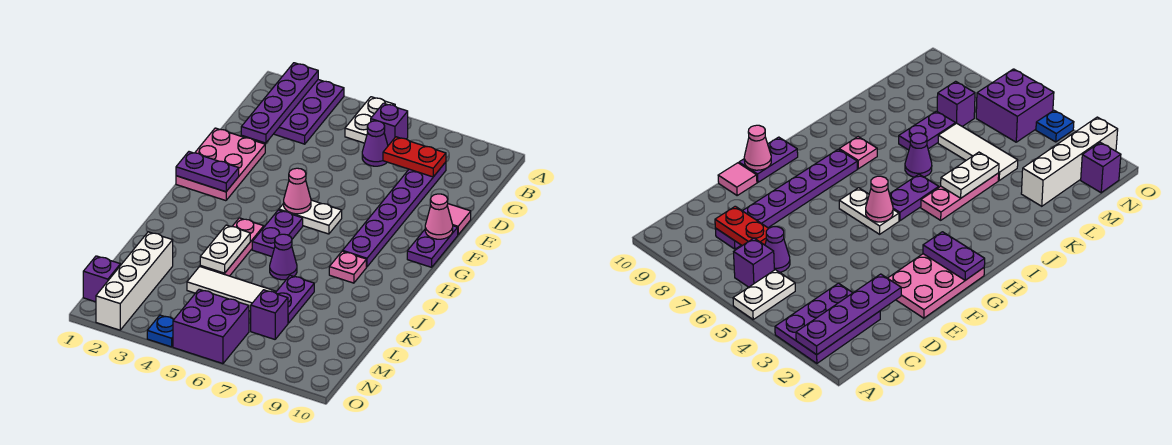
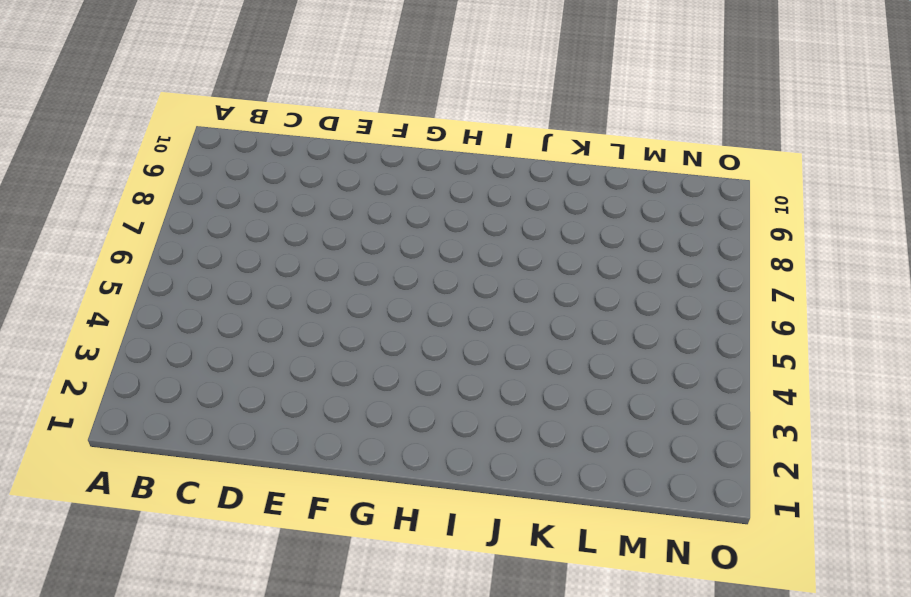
none -> purple plate A2:C3 level 1
none -> white plate A5:B5 level 1
none -> purple brick B6 level 1

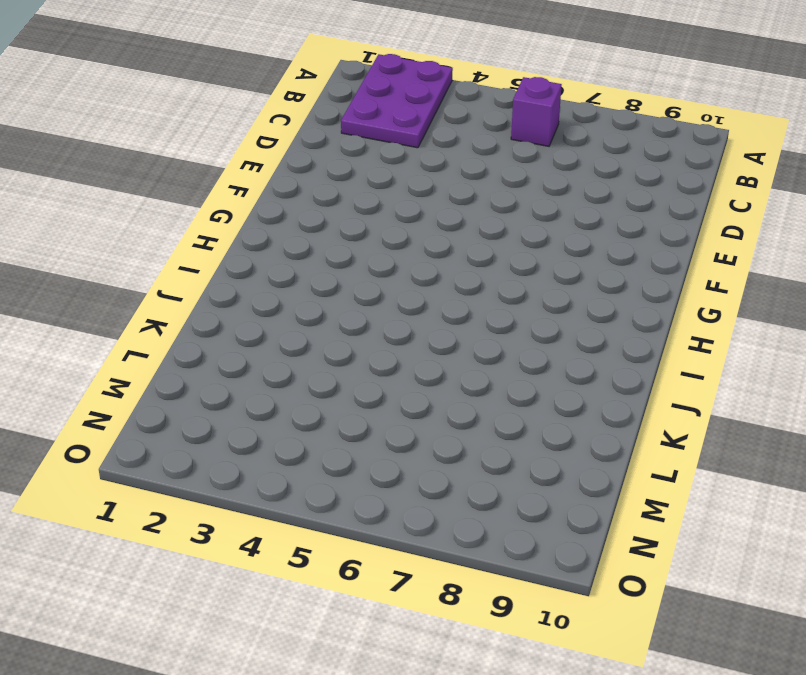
none -> white plate A5:B5 level 1
none -> purple cone C6 level 1
none -> purple plate C8:H8 level 1

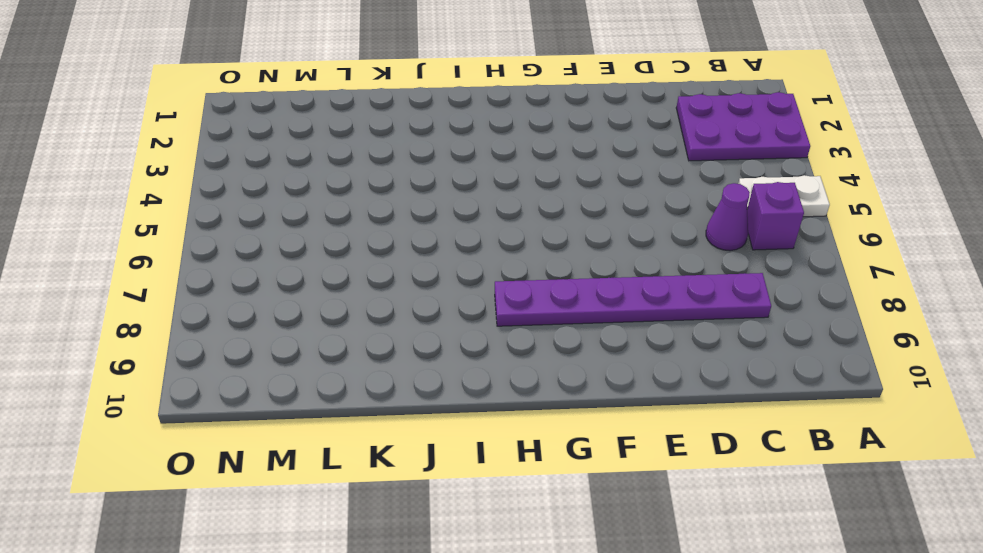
none -> pink plate E1:G2 level 1
none -> pink tile E10 level 1
none -> purple plate F10:G10 level 1

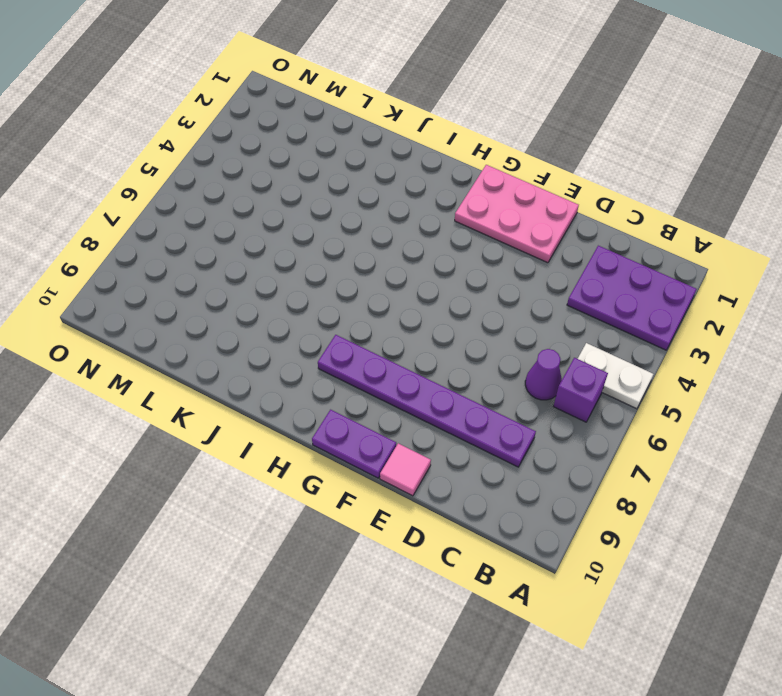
none -> white plate G5:G6 level 1
none -> purple plate H5:I5 level 1
none -> pink plate I4:K4 level 1

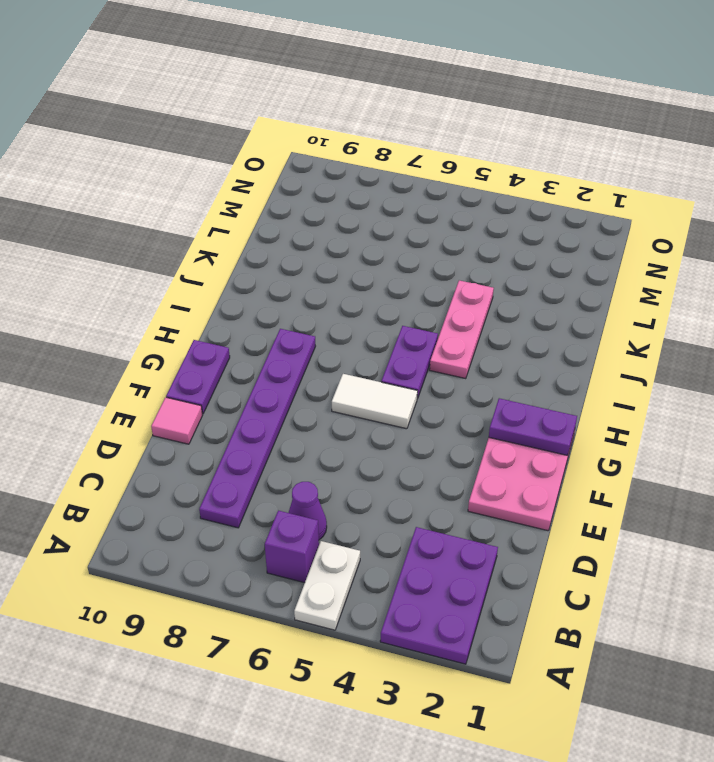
white tile G5:G6 level 1 -> white plate G5:G6 level 1
none -> pink plate I8 level 1
none -> purple cone J6 level 1
none -> purple plate K7:L7 level 1

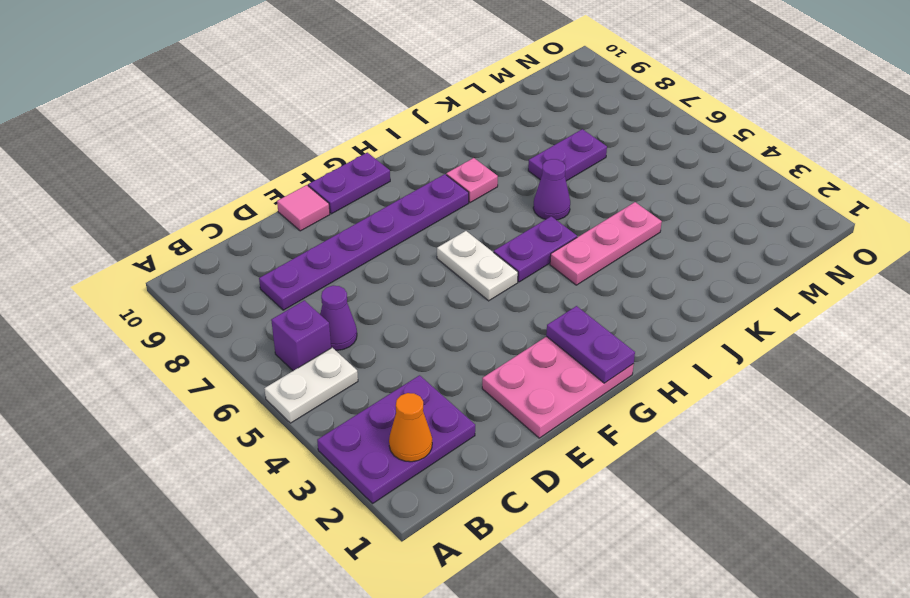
orange cone B2 level 2 -> purple plate A2:D2 level 2
none -> white brick L2:O2 level 1
none -> white tile L4:L6 level 1
none -> purple brick M7 level 1

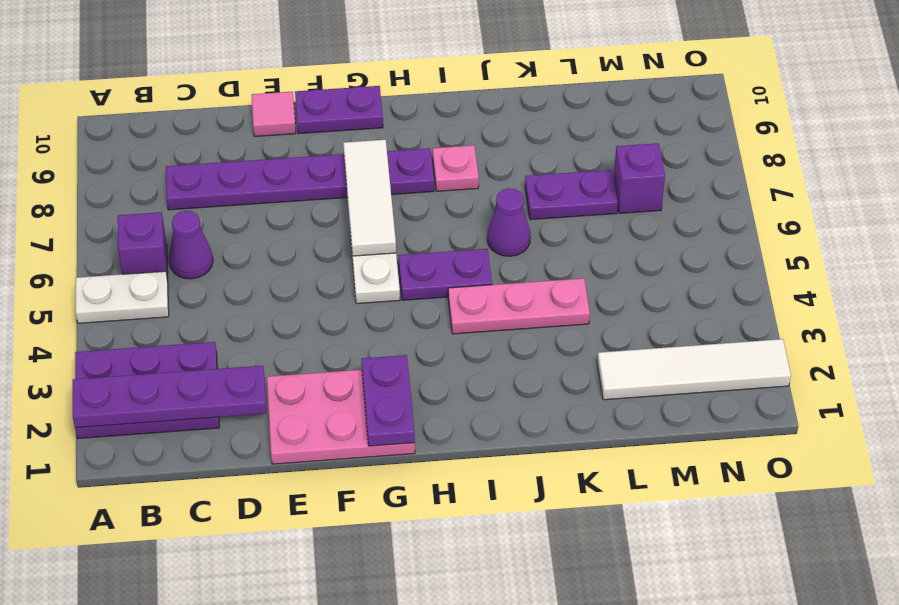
white tile G6:G8 level 2 -> white tile L4:L6 level 1
white tile L2:O2 level 1 -> white brick L2:O2 level 1
none -> purple brick N1 level 1
none -> purple brick N5:O6 level 1
none -> blue plate O4 level 1

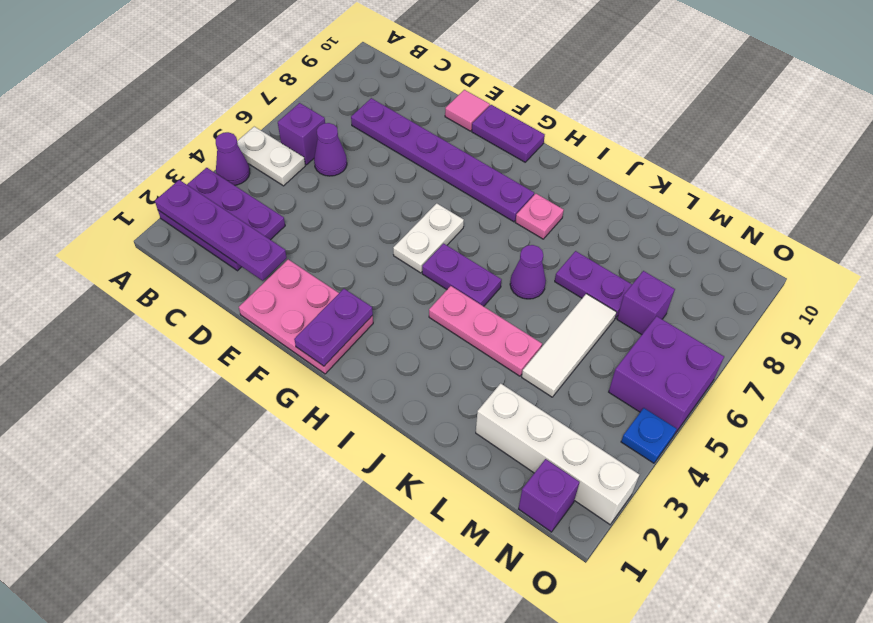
purple cone A4 level 1 -> none
none -> red plate C7:C8 level 2
none -> pink cone F10 level 2
none -> pink cone G5 level 2

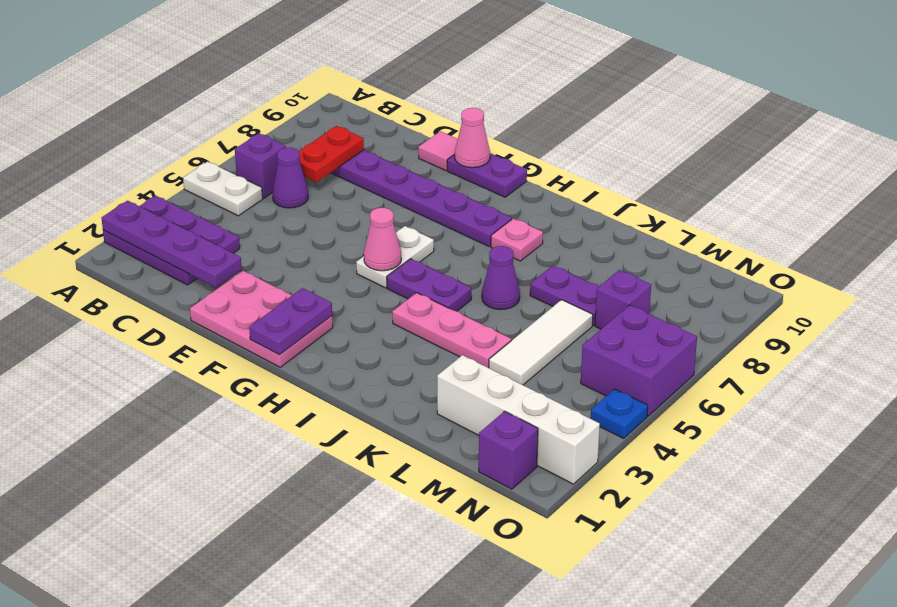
none -> white plate J4:K4 level 2

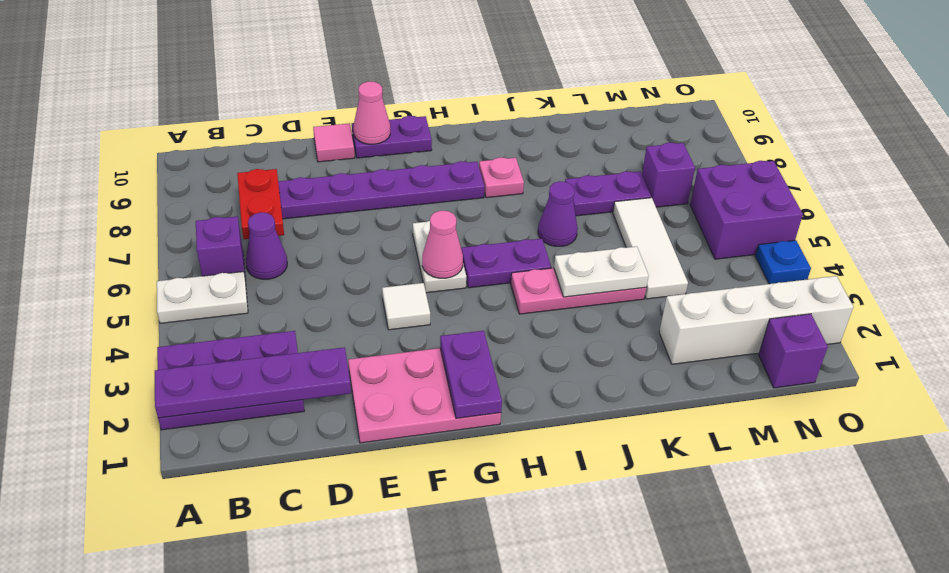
white tile F4 level 1 -> none

